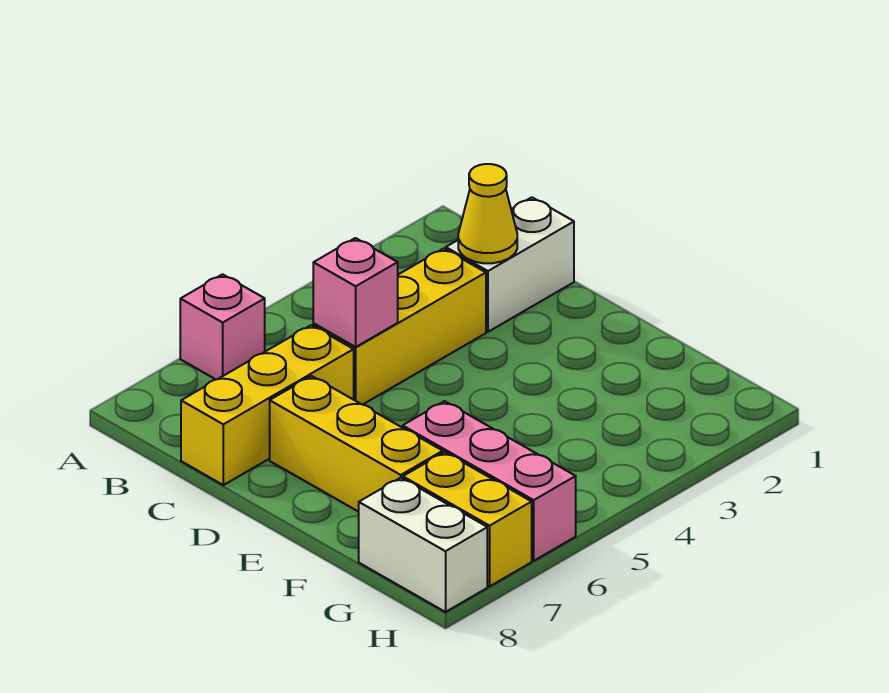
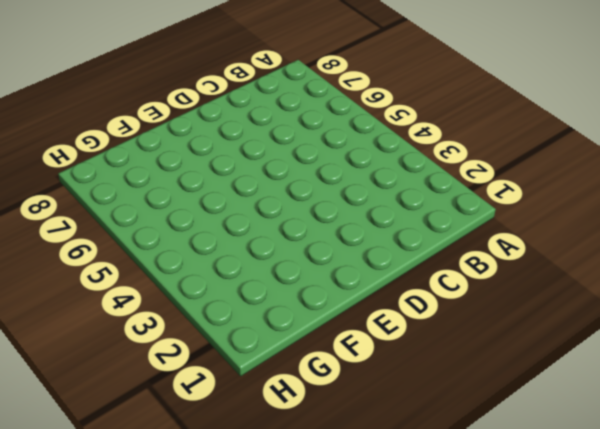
none -> pink brick A6 level 1
none -> white brick C1:C2 level 1

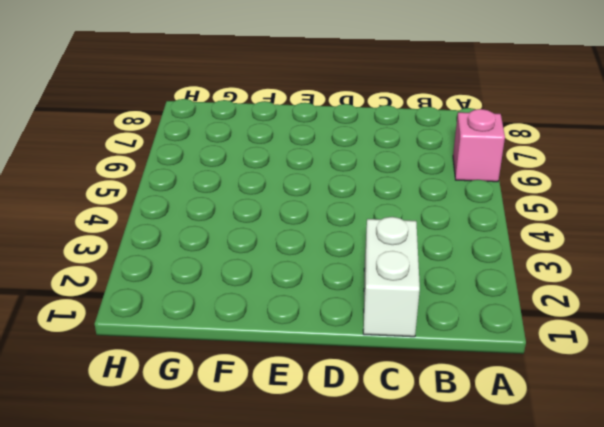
none -> yellow brick C3:C5 level 1
none -> yellow brick C6:C8 level 1

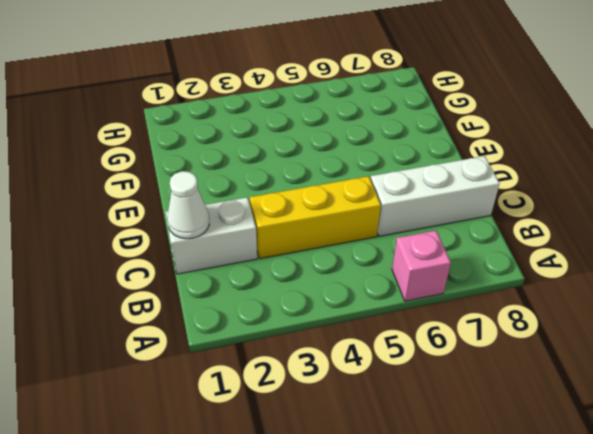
white cone C1 level 2 -> none
white brick C6:C8 level 1 -> yellow brick C6:C8 level 1
none -> yellow brick D7:F7 level 1
none -> pink brick F6:H6 level 1

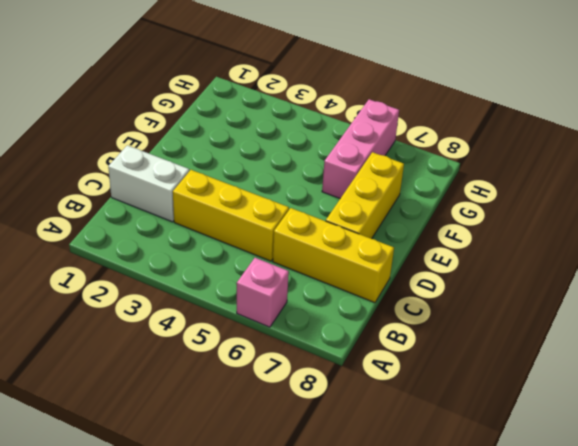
none -> yellow brick G7:H7 level 1
none -> white brick G8:H8 level 1

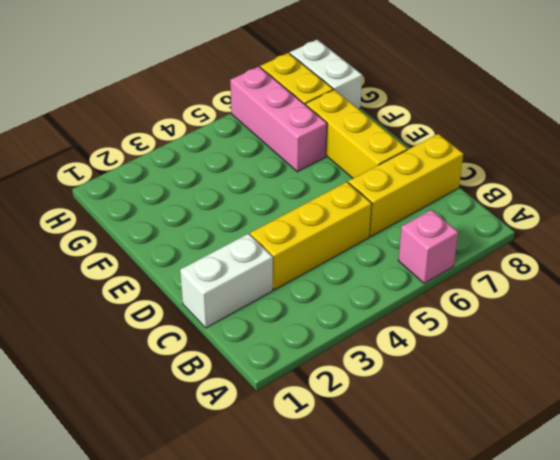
none -> yellow cone C2 level 2
none -> pink brick C5 level 2

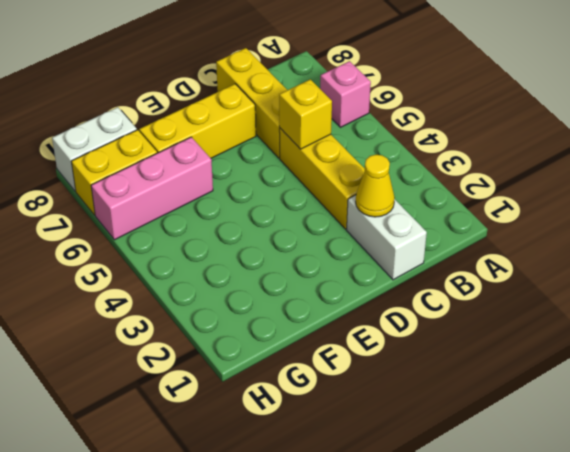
yellow brick C5 level 2 -> pink brick C5 level 2

